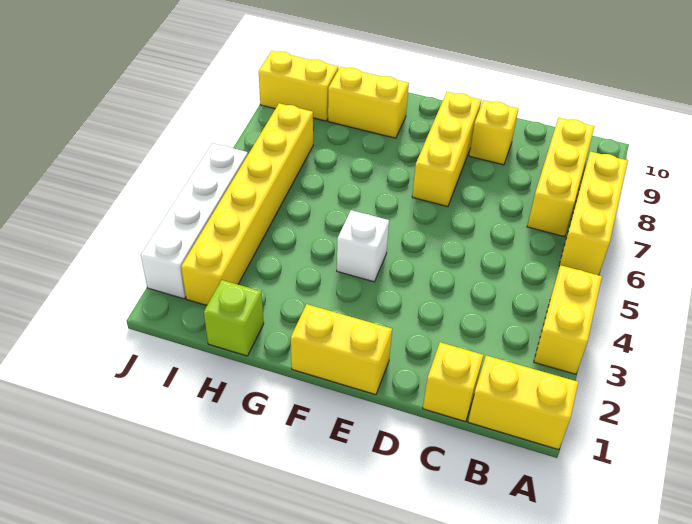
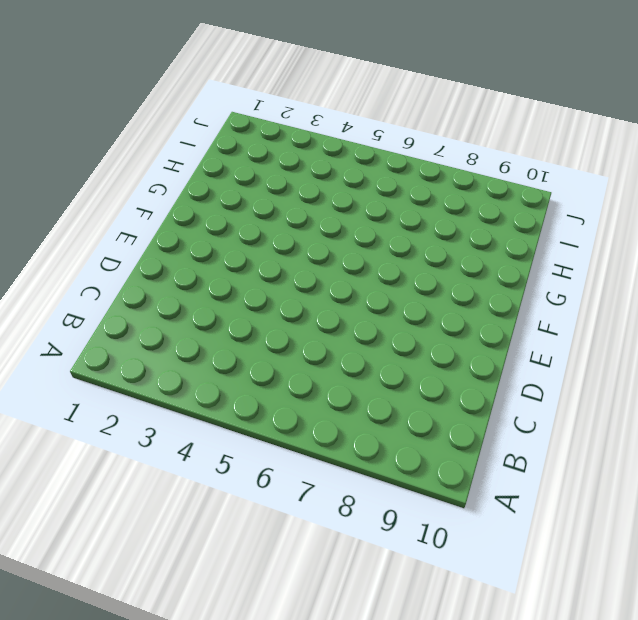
none -> yellow brick A1:B1 level 1
none -> yellow brick A3:A4 level 1
none -> yellow brick A6:A8 level 1

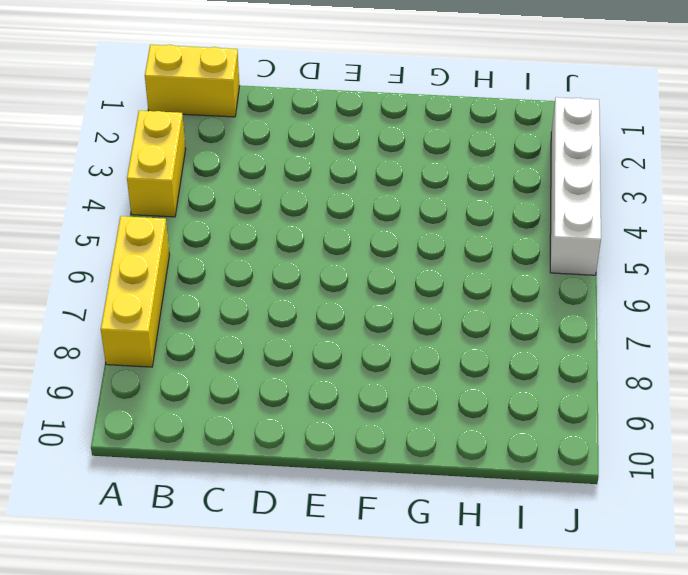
none -> yellow brick B7:B9 level 1
none -> yellow brick C1 level 1
none -> yellow brick D9 level 1

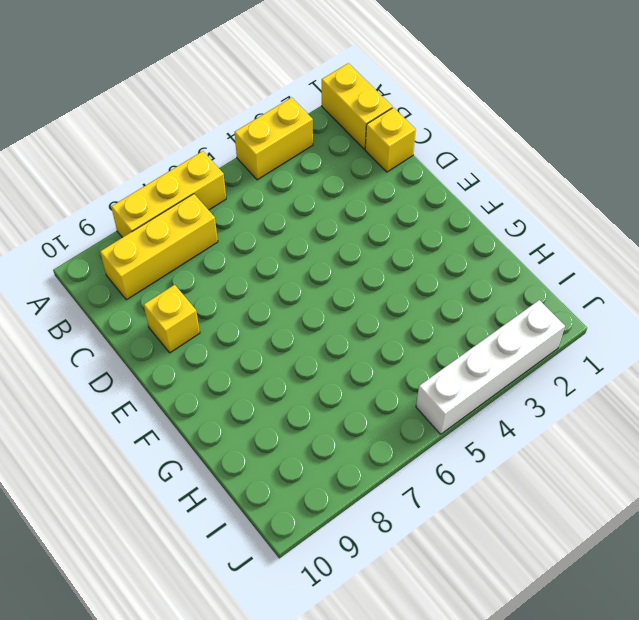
none -> yellow brick E1:F1 level 1
none -> yellow brick E7:E9 level 1
none -> white brick F4 level 1

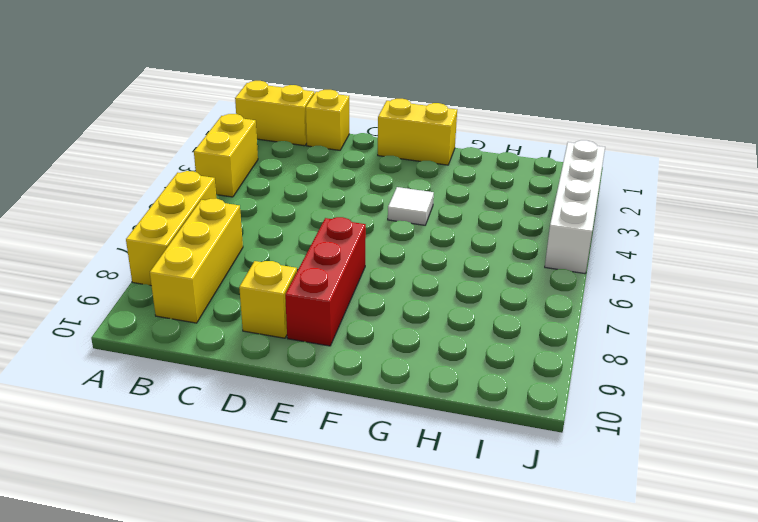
red brick E7:E9 level 1 -> yellow brick E7:E9 level 1
white tile F4 level 1 -> white brick F4 level 1
none -> yellow brick G9:H9 level 1
none -> lime brick H1 level 1
none -> yellow brick I2:I7 level 1

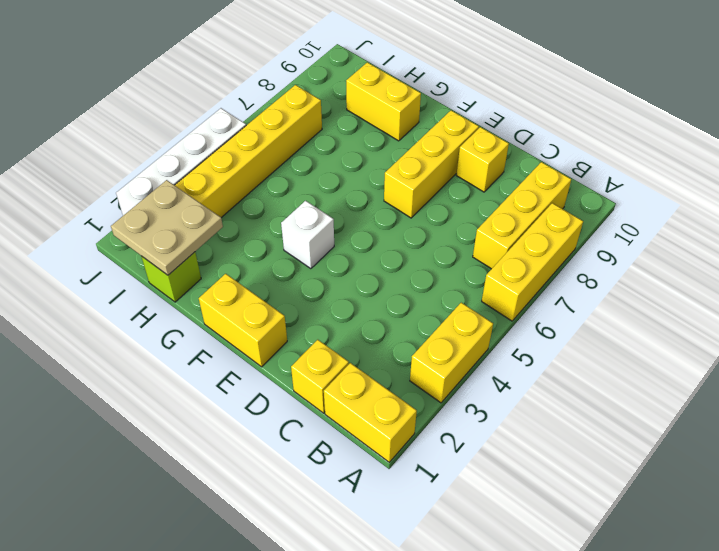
tan plate H1:I2 level 2 -> none
none -> yellow brick I9:J9 level 1

